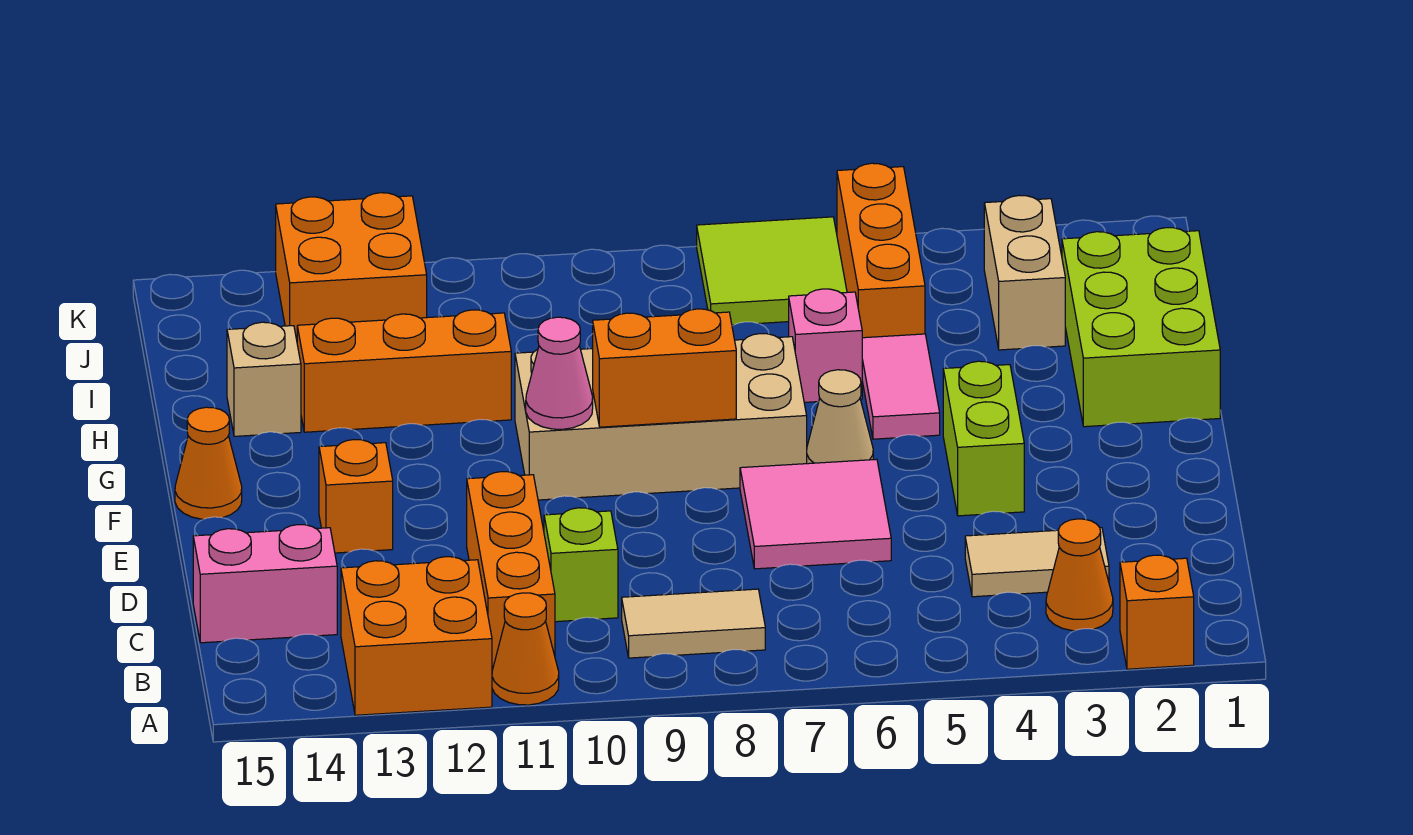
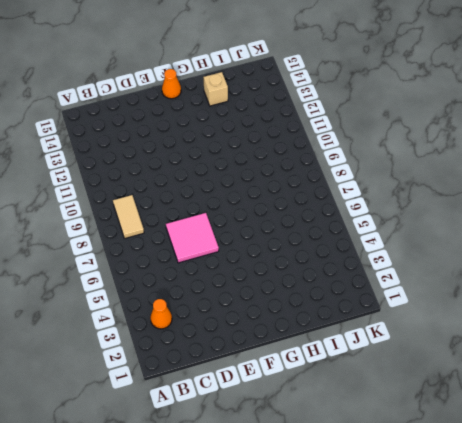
none -> orange brick A2 level 1
none -> orange cone A11 level 1
none -> orange brick A12:B13 level 1

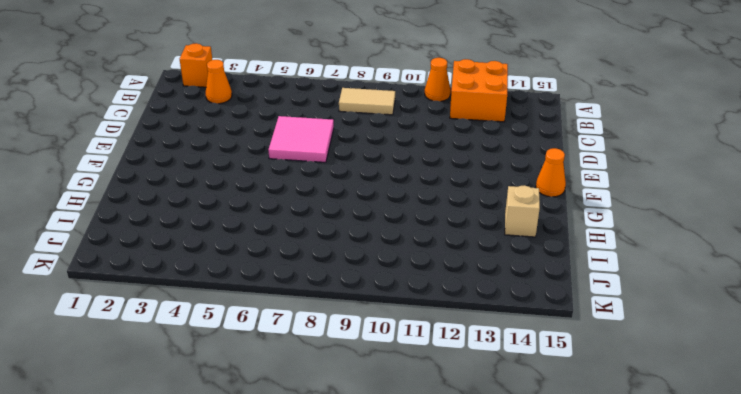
none -> orange brick B11:D11 level 1
none -> tan tile C3:C4 level 1
none -> lime brick C10 level 1

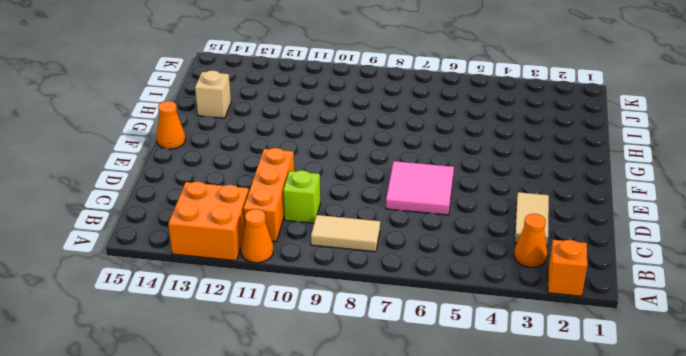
tan tile C3:D3 level 1 -> tan tile C3:C4 level 1
none -> pink brick C14:C15 level 1
none -> lime brick E4:F4 level 1
none -> orange brick E13 level 1

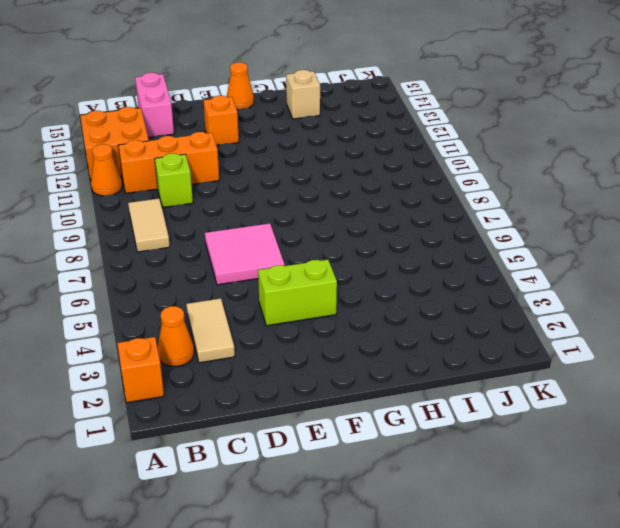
none -> tan cone F6 level 1
none -> tan brick F7:G10 level 1
none -> lime brick G1:I2 level 1

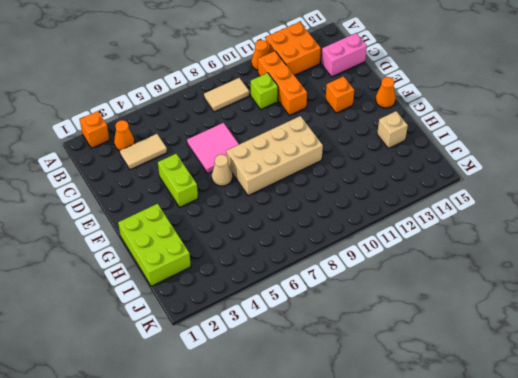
none -> pink tile G5:H5 level 1
none -> pink brick H6 level 1
none -> orange brick H11:H13 level 1

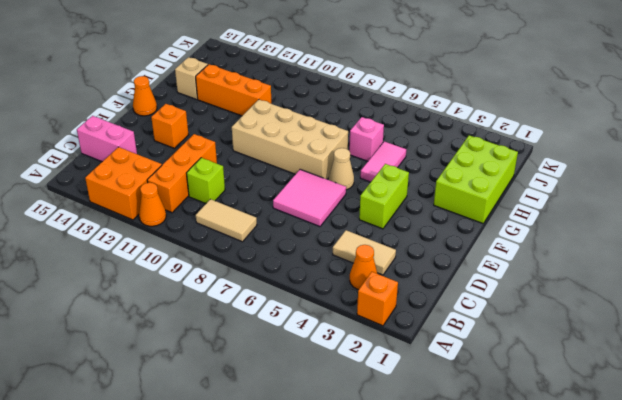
none -> tan brick I3:J3 level 1
none -> orange brick I5:K5 level 1
none -> lime tile J6:K7 level 1

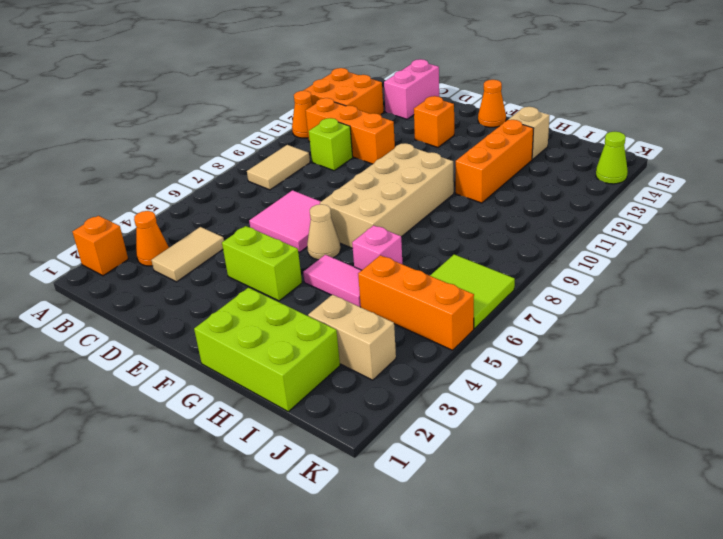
lime cone K14 level 1 -> none
none -> orange brick J12:K13 level 1
none -> orange brick F8:F9 level 2
none -> pink cone F10 level 2

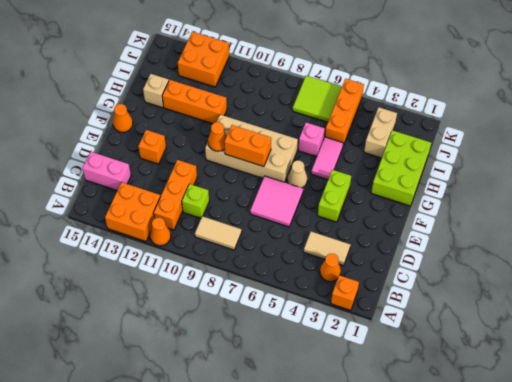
orange cone F10 level 2 -> pink cone F10 level 2

